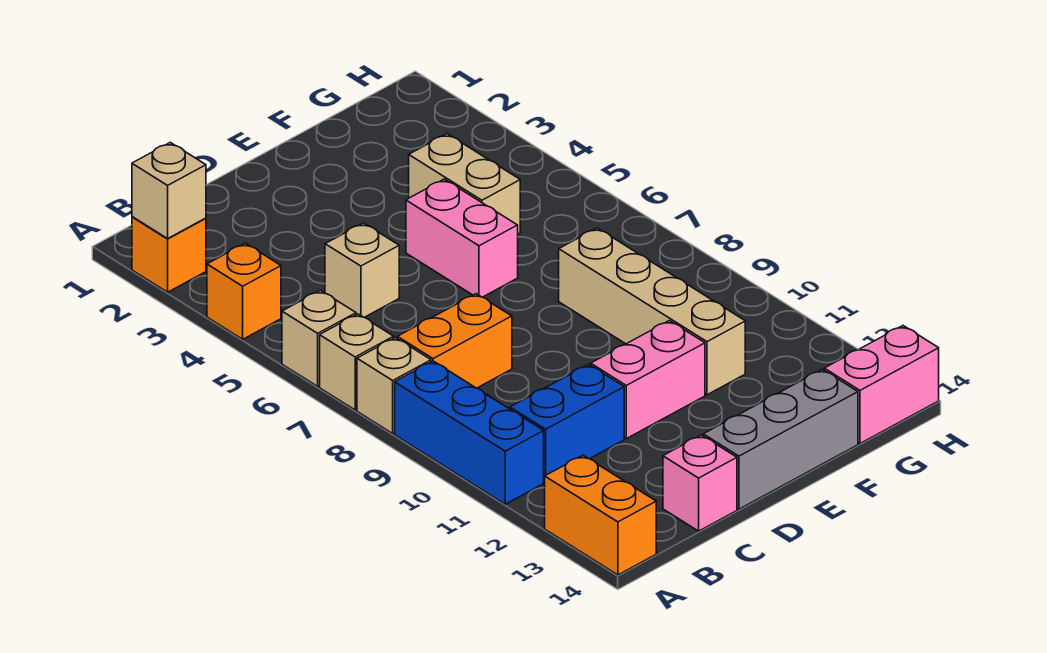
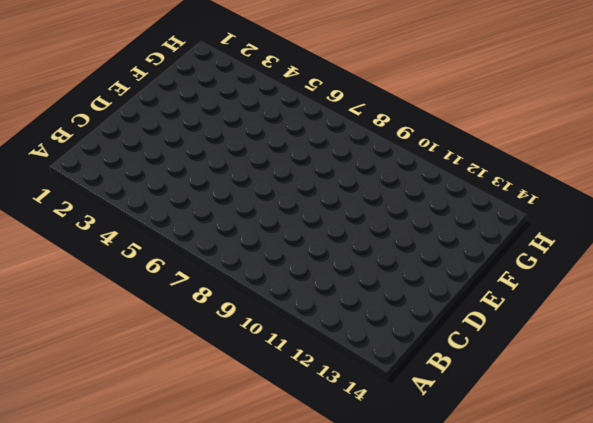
none -> orange brick A2 level 1
none -> orange brick A4 level 1
none -> tan brick A6 level 1

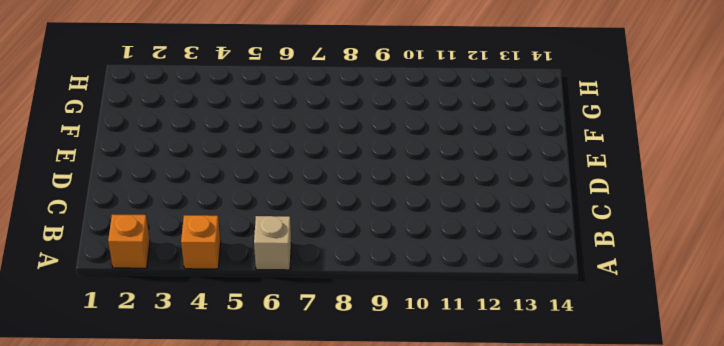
none -> tan brick A7 level 1
none -> tan brick A8 level 1
none -> blue brick A9:A11 level 1

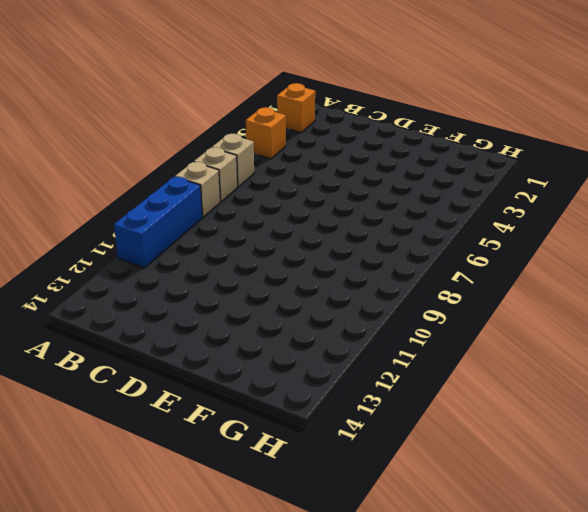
none -> orange brick A13:A14 level 1
none -> orange brick B8:C8 level 1
none -> blue brick B11:C11 level 1

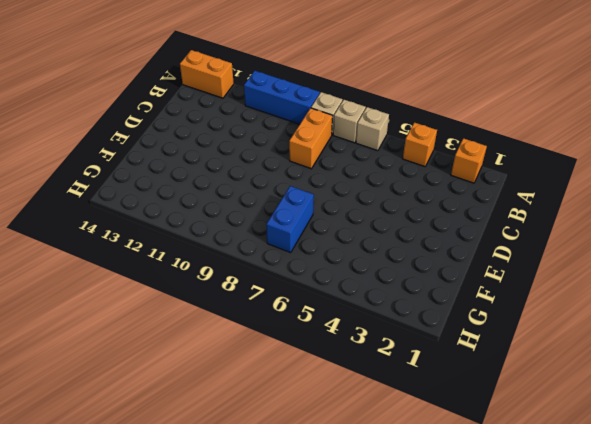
blue brick F7:G7 level 1 -> blue brick B11:C11 level 1
none -> tan brick C5 level 1
none -> pink brick C14 level 1
none -> pink brick D11:E11 level 1

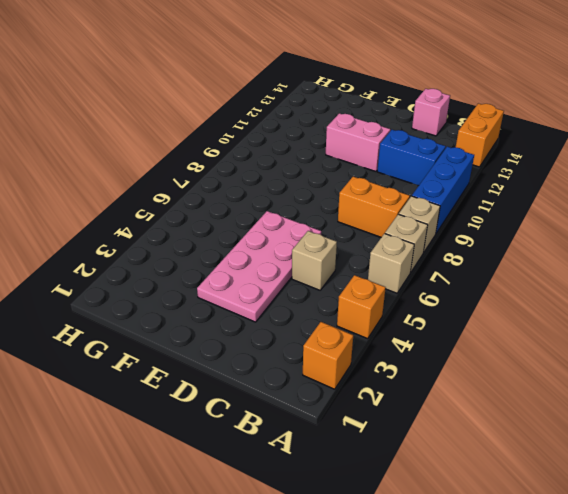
pink plate D3:E6 level 1 -> pink brick E5:E6 level 1
none -> grey brick D14:F14 level 1
none -> tan brick F4:F5 level 1
none -> tan brick F8:F11 level 1

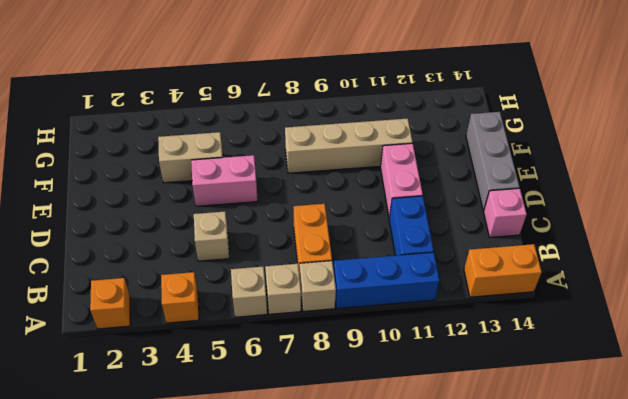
none -> pink brick G14:H14 level 1
none -> tan brick A2 level 2

